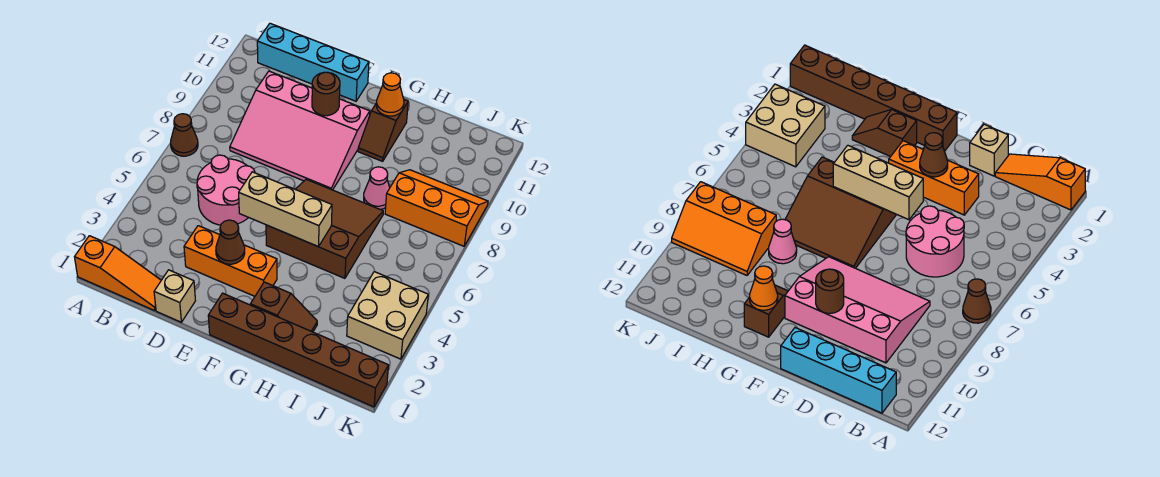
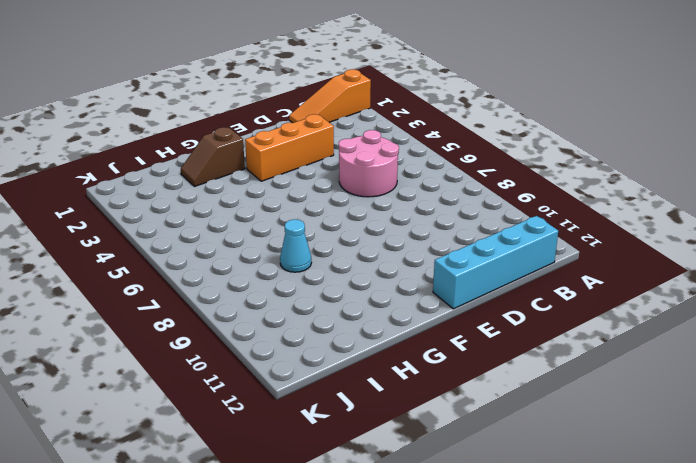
cyan cone H8 level 1 -> pink cone H8 level 1
none -> brown cone A7 level 1
none -> pink slope C8:F10 level 1 top 10
none -> tan brick D1 level 1

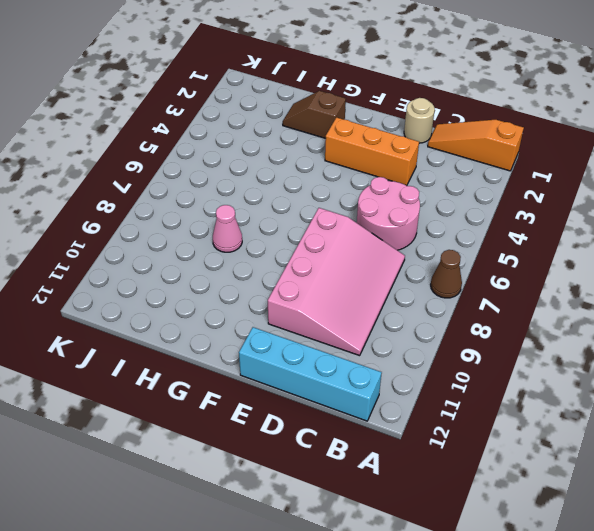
pink slope C7:E10 level 1 top E -> pink slope C8:F10 level 1 top 10
tan round brick D1 level 1 -> tan brick D1 level 1
none -> brown brick F1:K1 level 1
none -> brown slope F5:H7 level 1 top 5
none -> brown slope G10:G11 level 1 top 11

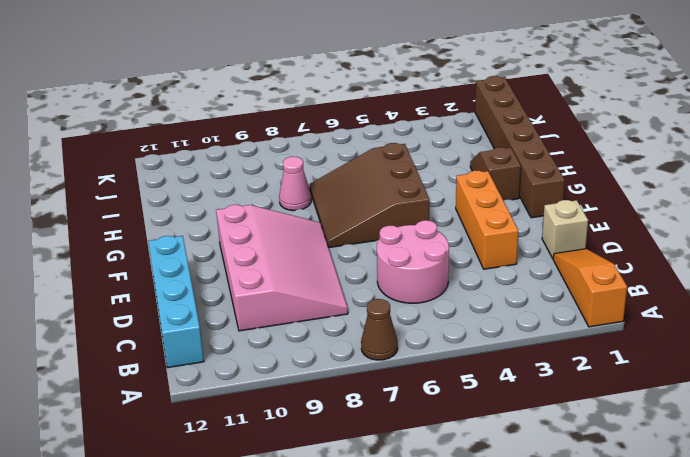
none -> brown slope G10:G11 level 1 top 11
none -> orange slope I8:K9 level 1 top 8
none -> tan brick J3:K4 level 1

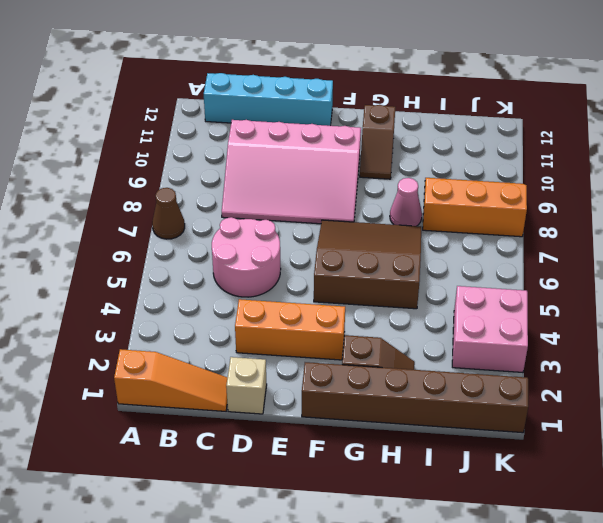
pink brick J3:K4 level 1 -> tan brick J3:K4 level 1
none -> brown cone E3 level 2
none -> tan brick E5:G5 level 2
none -> brown round brick E10 level 2

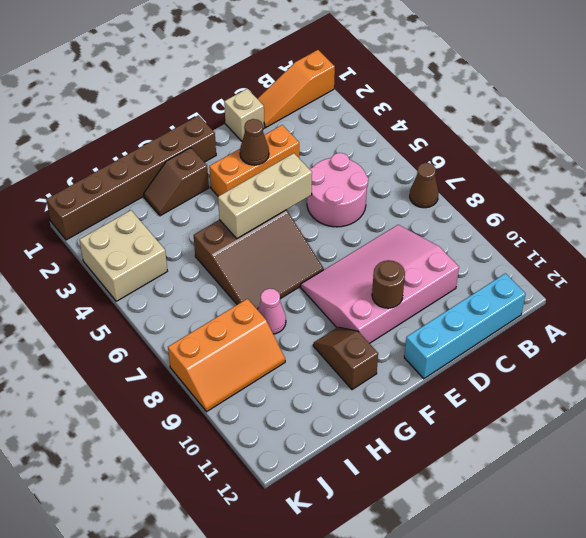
none -> orange cone G11 level 2

